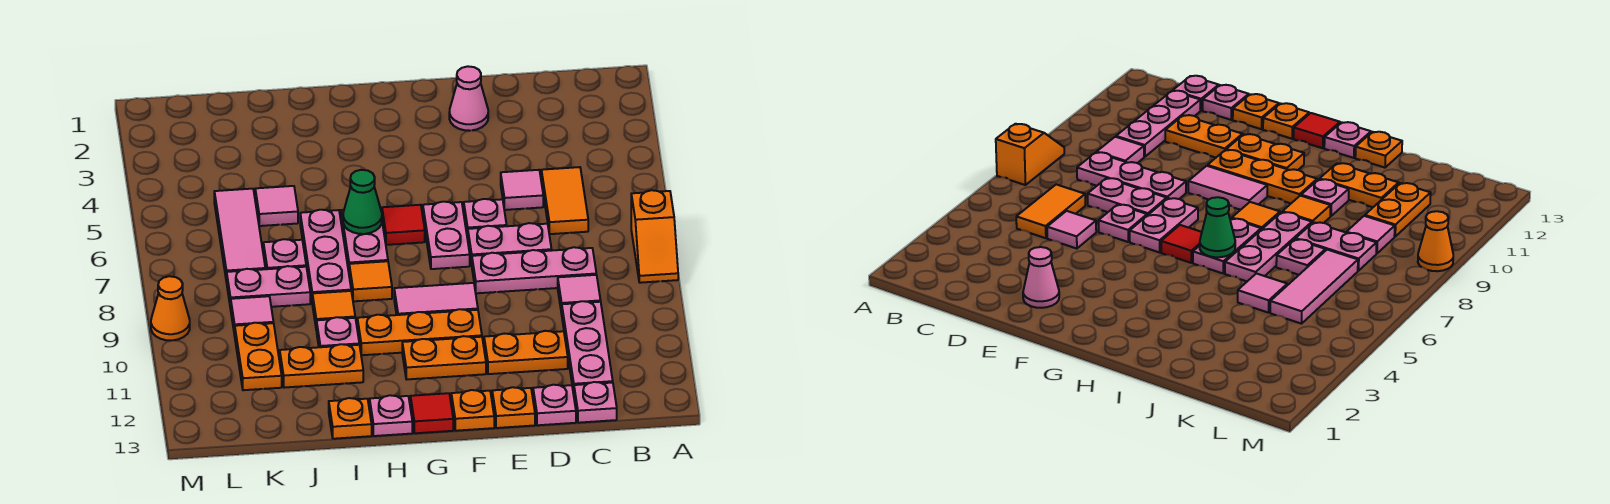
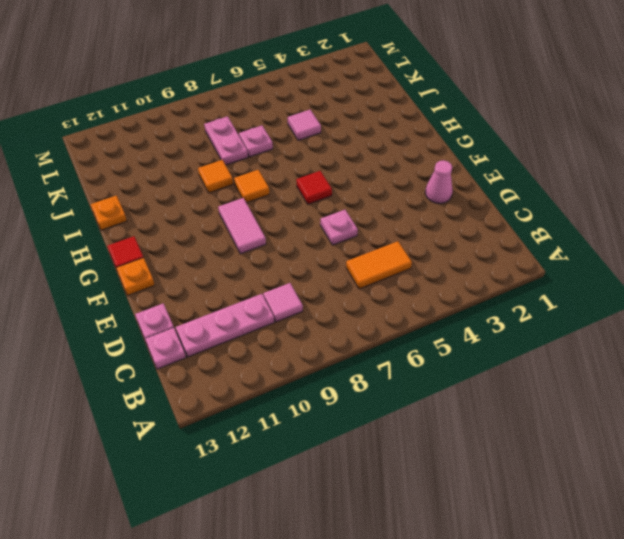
none -> orange slope A7:A8 level 1 top 7
none -> pink plate C8:E8 level 1
none -> pink tile D5 level 1
none -> pink plate D7:E7 level 1

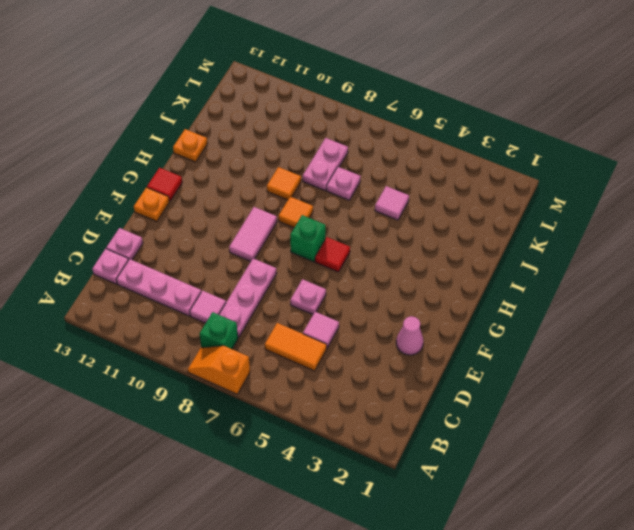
green brick B8 level 1 -> none
green brick G7 level 1 -> none
none -> pink plate D7:E7 level 1
none -> orange plate D11:E11 level 1
none -> orange plate E13 level 1
none -> pink plate F6:F7 level 1

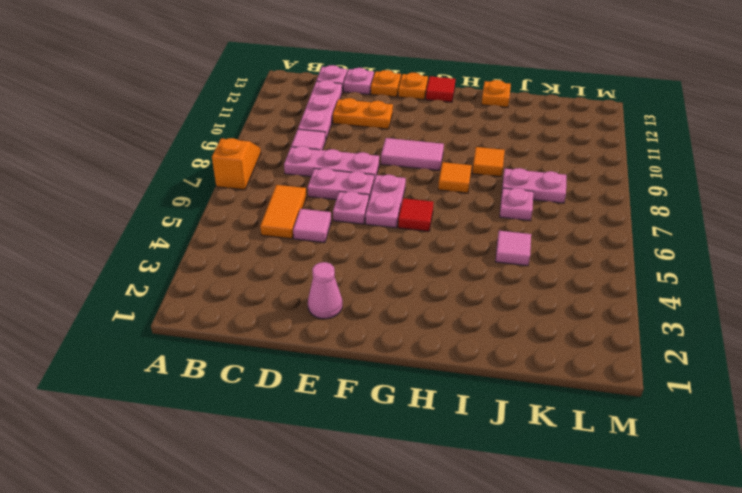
none -> orange plate F10:H10 level 1
none -> orange plate F11:G11 level 1
none -> pink plate H6:H7 level 1
none -> pink plate H13 level 1

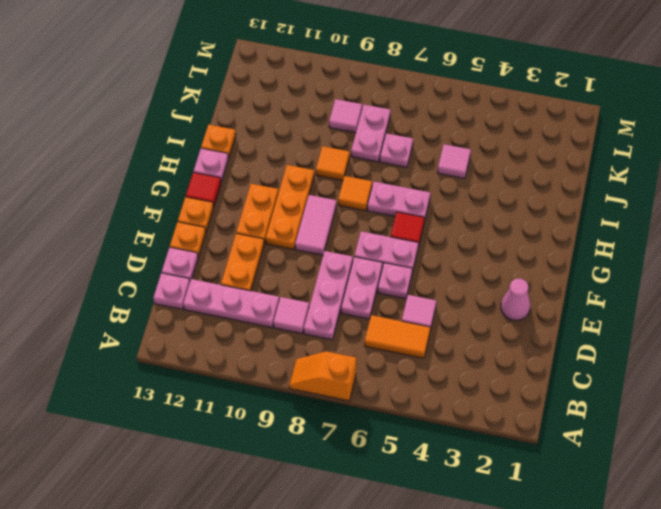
none -> pink plate I6:I8 level 1
none -> pink plate I10 level 1
none -> orange plate I11:J11 level 1
none -> pink tile K5:K7 level 1

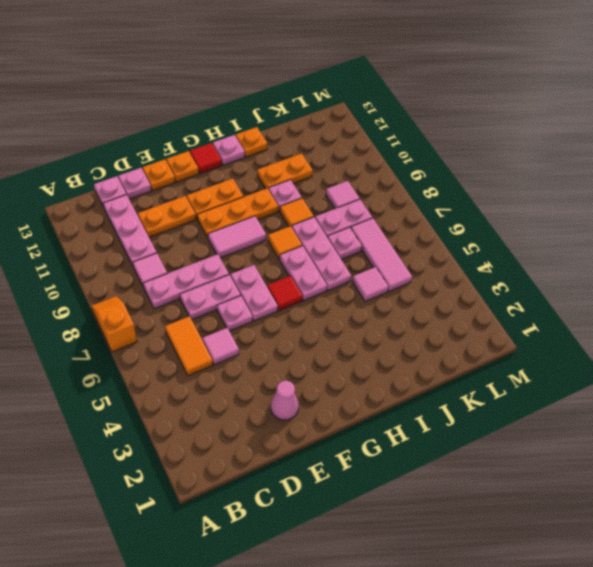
none -> orange plate K10:K11 level 1
none -> orange cone M9 level 1
none -> green cone H6 level 2

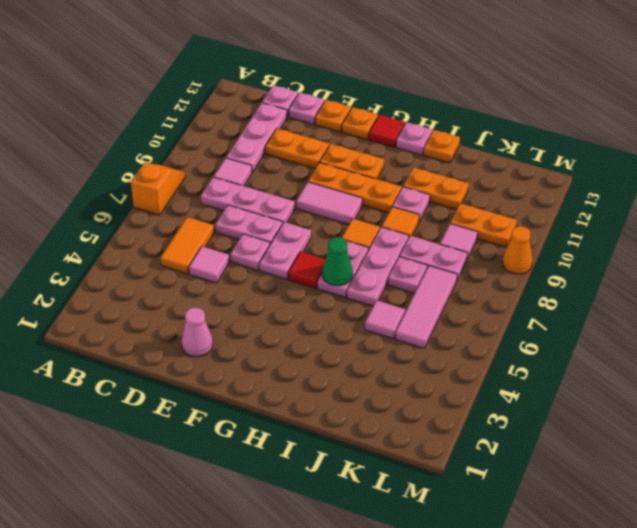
orange plate K10:L10 level 1 -> orange plate K10:K11 level 1

